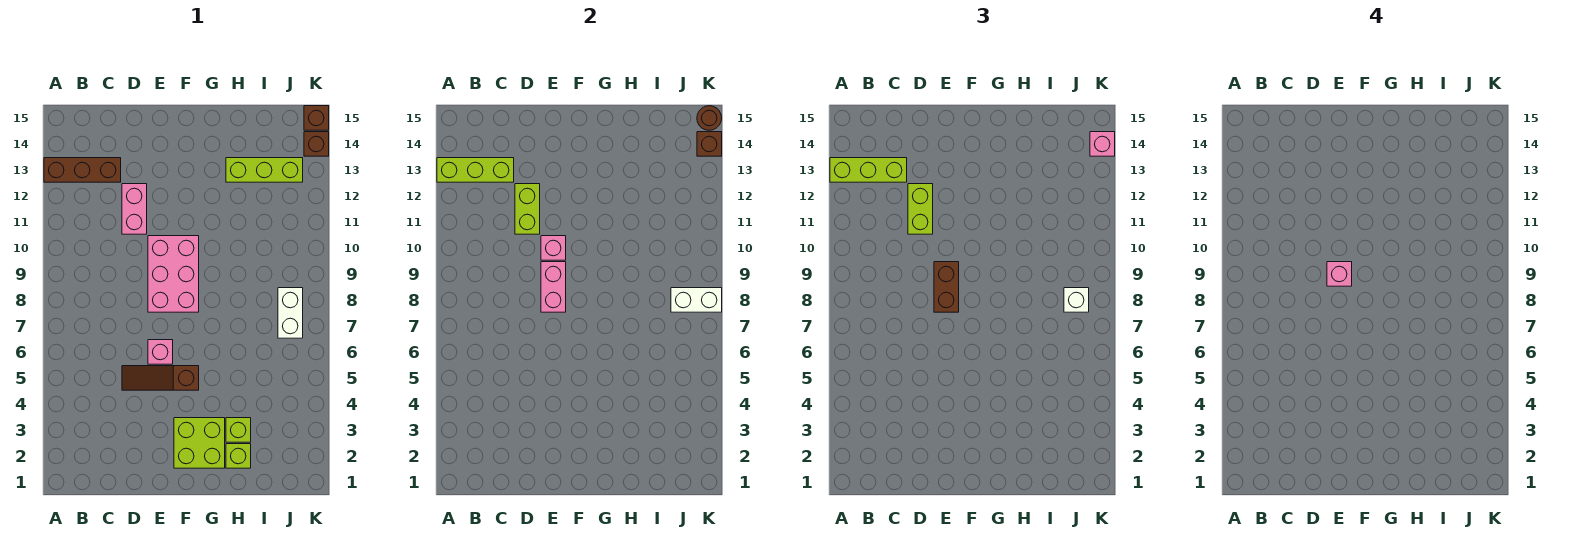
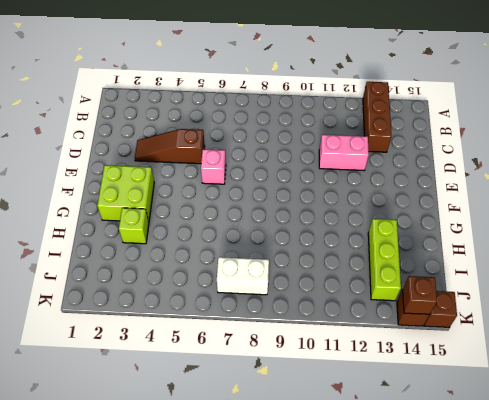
brown slope D3:D5 level 1 top 5 -> brown slope D5:F5 level 1 top F
none -> pink brick E8:F10 level 1
none -> lime brick H2 level 1
none -> lime brick A13:C13 level 2

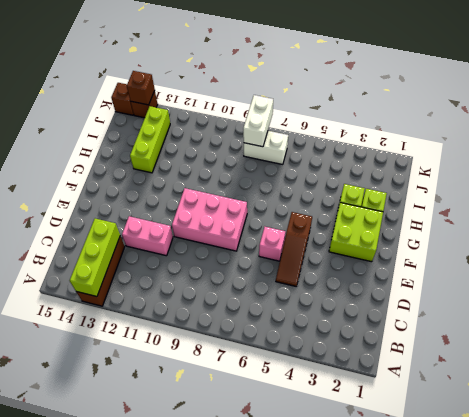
none -> lime brick D11:D12 level 2
none -> pink brick E8:E9 level 2
none -> pink brick E10 level 2

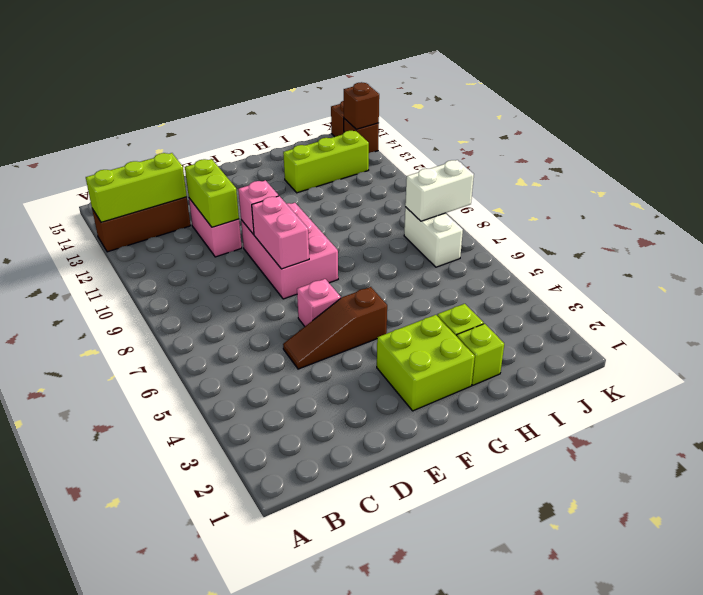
none -> brown round brick K15 level 2
none -> lime brick A13:C13 level 3
none -> lime brick D11:D12 level 3

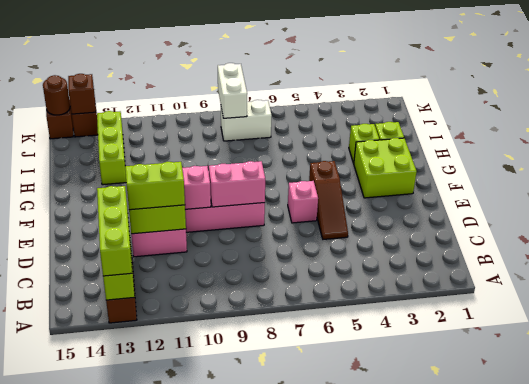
none -> brown brick E8:E9 level 3
none -> white brick J8 level 3
none -> pink brick K14 level 3

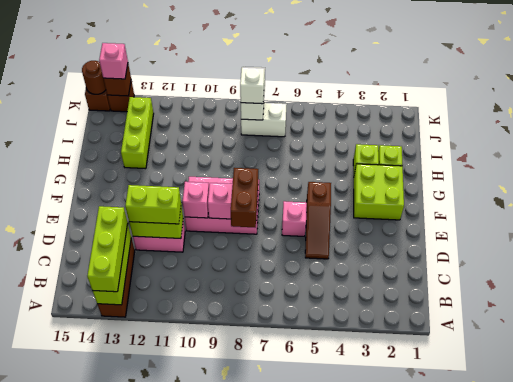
brown brick D8:E8 level 3 -> brown brick E8:E9 level 3
none -> pink brick E9 level 4

